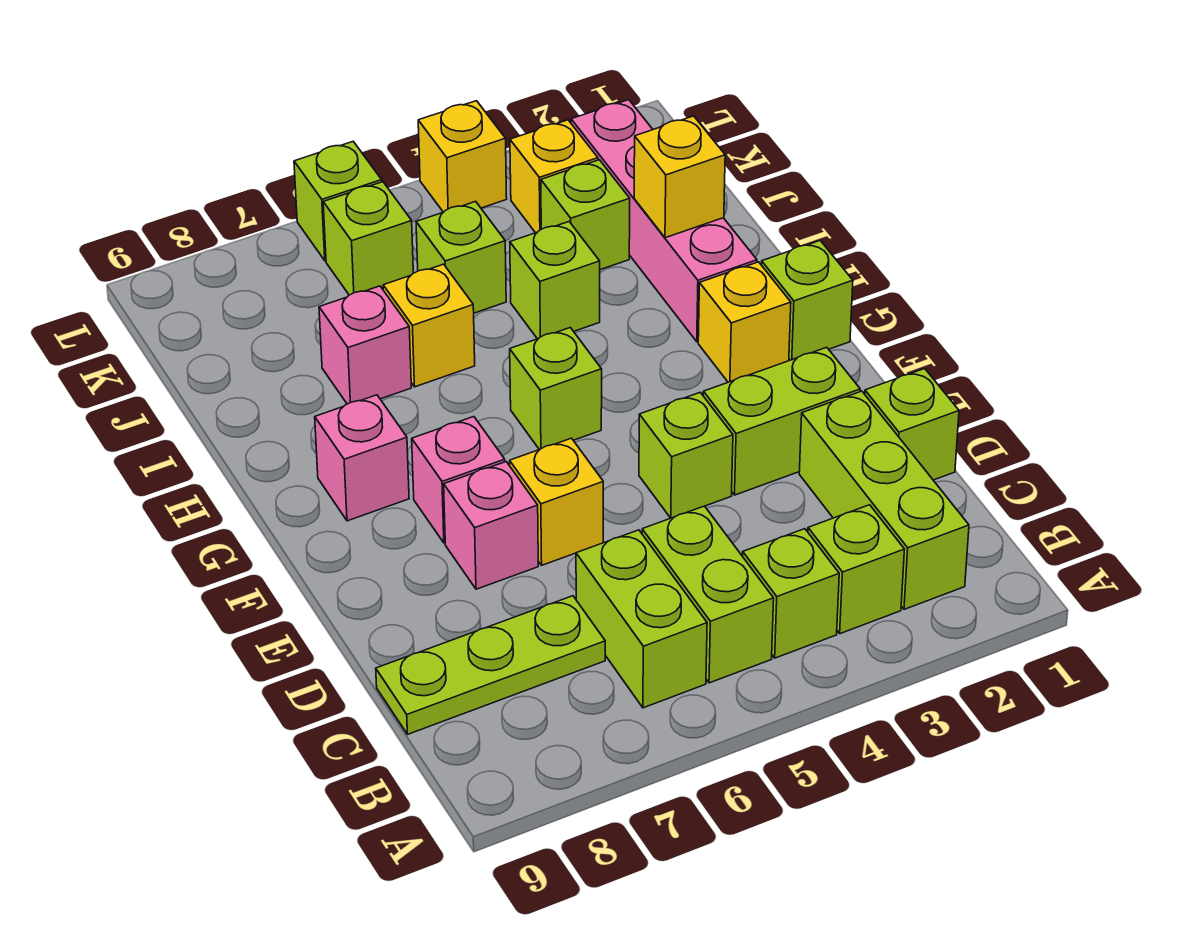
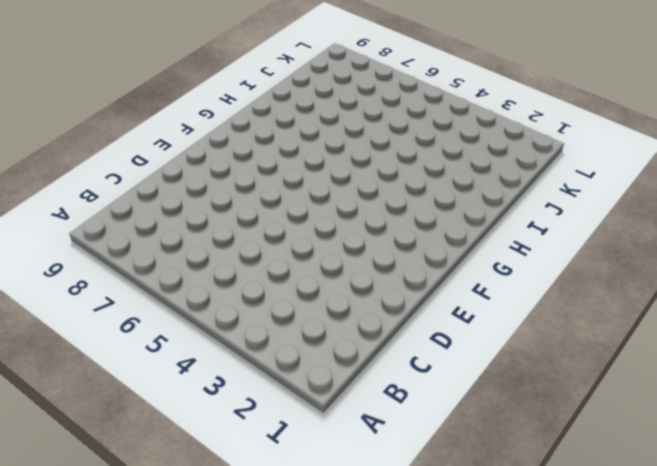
none -> lime brick B2:D2 level 1
none -> lime brick B3 level 1
none -> lime brick B4 level 1

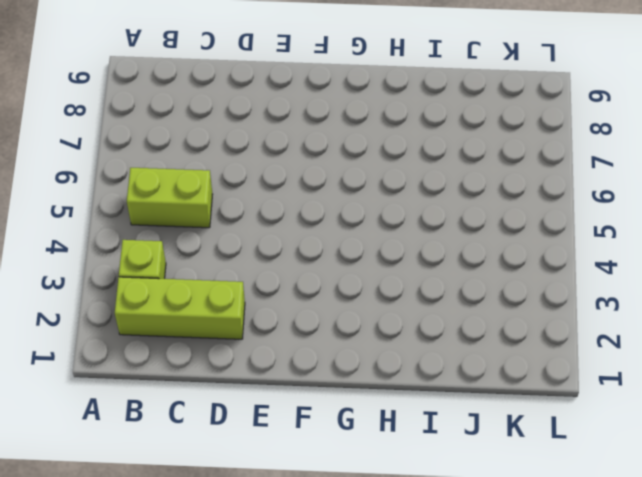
none -> lime brick B4 level 1
none -> lime brick B6:C6 level 1
none -> lime plate C7:C9 level 1

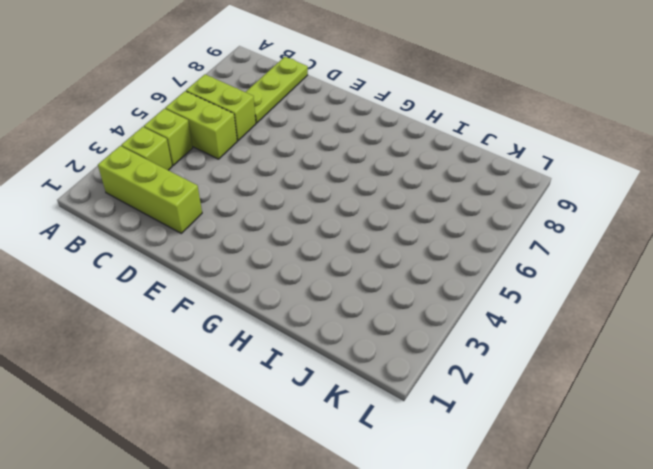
none -> lime brick D1 level 1
none -> lime brick E2:E3 level 1
none -> lime brick E4 level 1

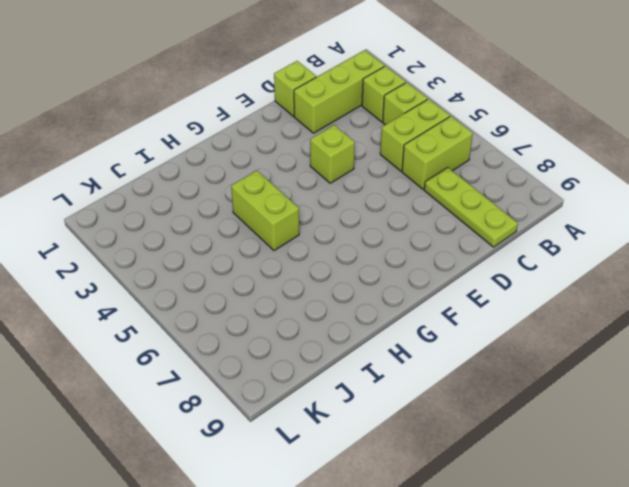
lime brick H4:H5 level 1 -> lime brick E2:E3 level 1
none -> yellow brick E6 level 1
none -> pink brick E7 level 1
none -> pink brick F7 level 1

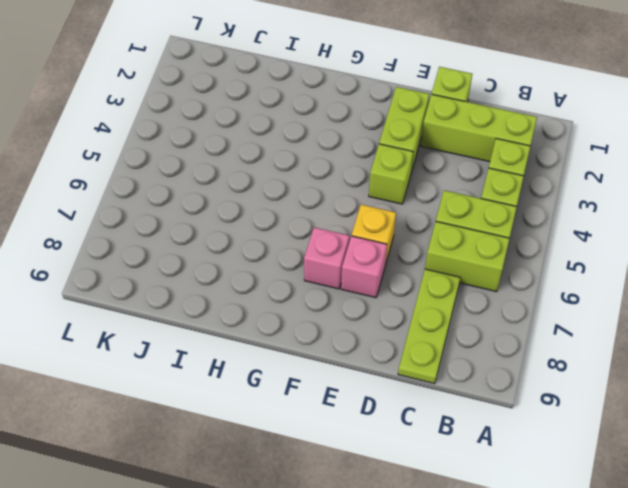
none -> lime brick G1 level 1
none -> yellow brick G2 level 1
none -> lime brick G5 level 1

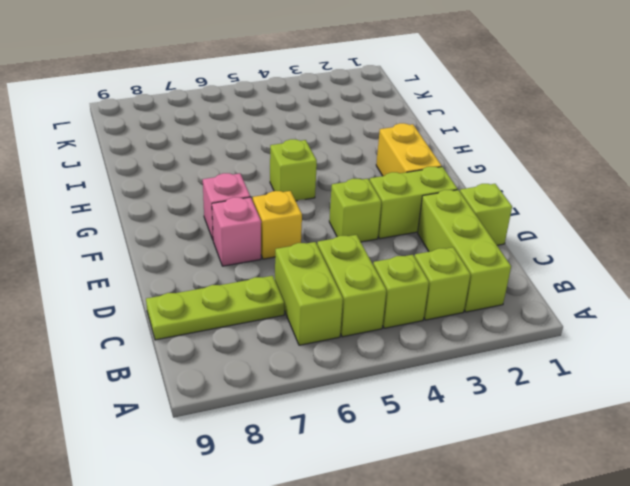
yellow brick F2:G2 level 1 -> yellow brick G2 level 1
none -> lime brick G1 level 1
none -> pink brick G8 level 1
none -> pink brick H2:K2 level 1

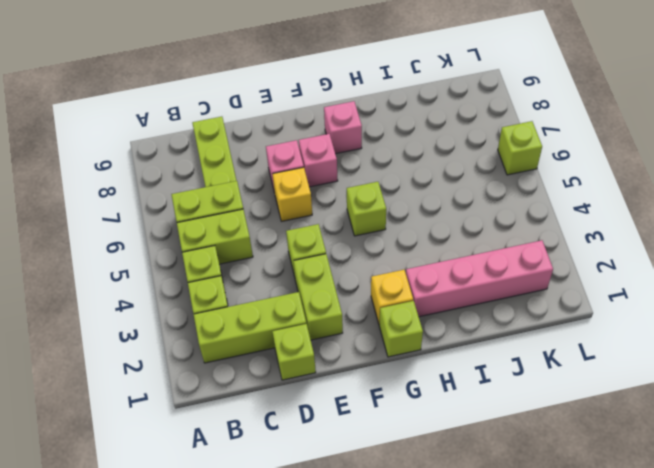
none -> lime brick I4 level 1
none -> yellow brick I6 level 1
none -> pink brick I7 level 1

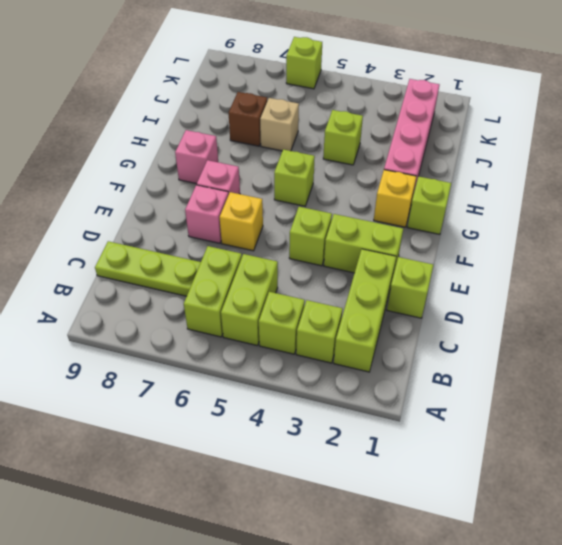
tan brick I6 level 1 -> yellow brick I6 level 1
brown brick I7 level 1 -> pink brick I7 level 1
none -> lime brick J3 level 1
none -> lime brick J5 level 1
none -> yellow brick K3 level 1

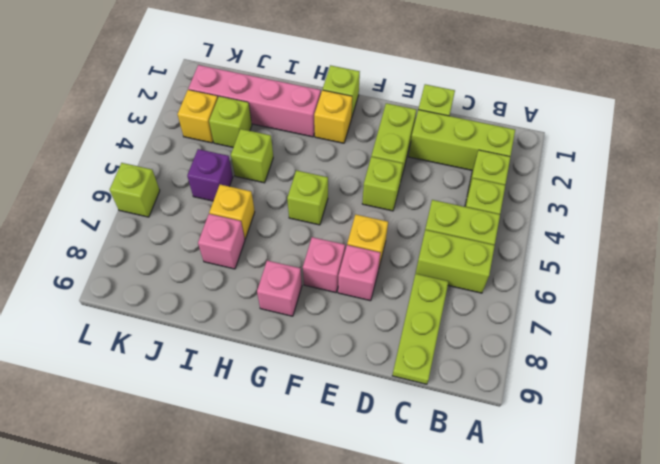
purple brick J5 level 1 -> lime brick J5 level 1
none -> lime brick K6 level 1
none -> yellow brick L4 level 1
none -> yellow brick I2 level 2

